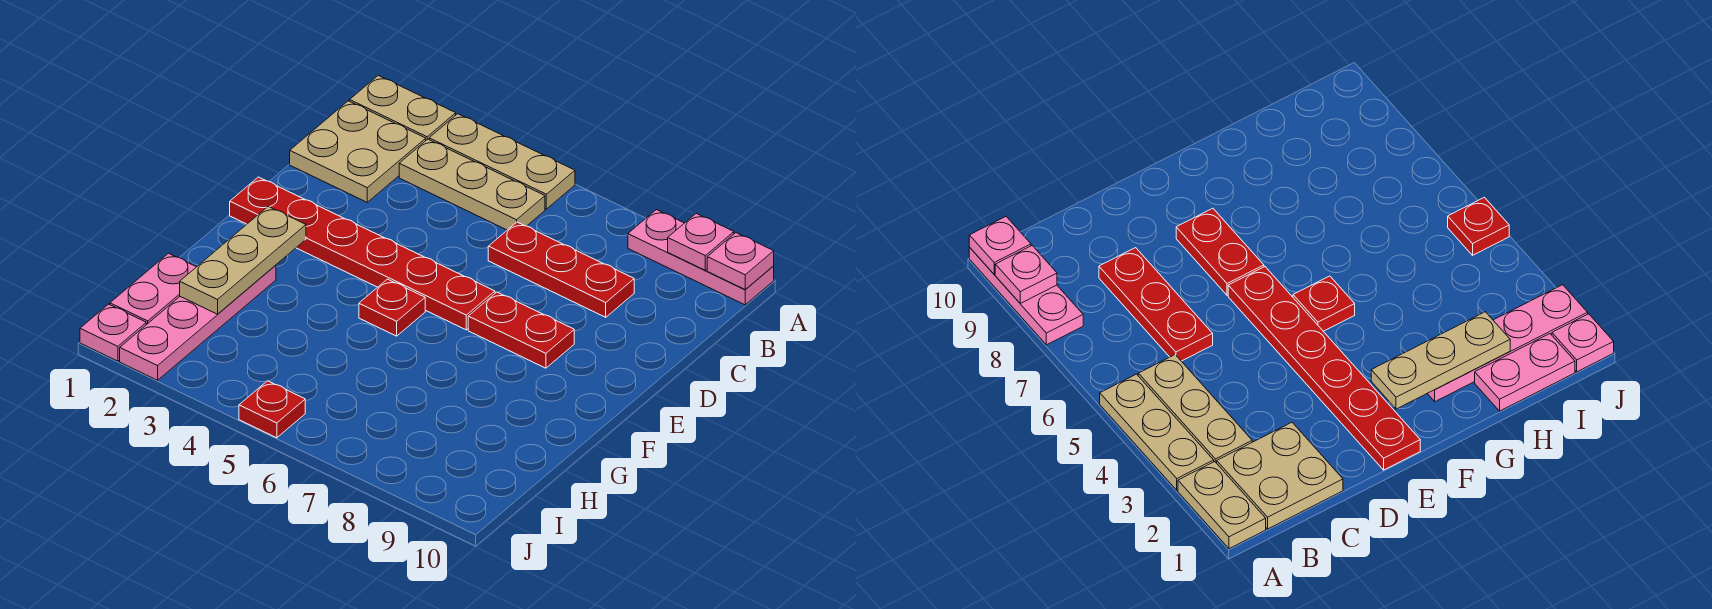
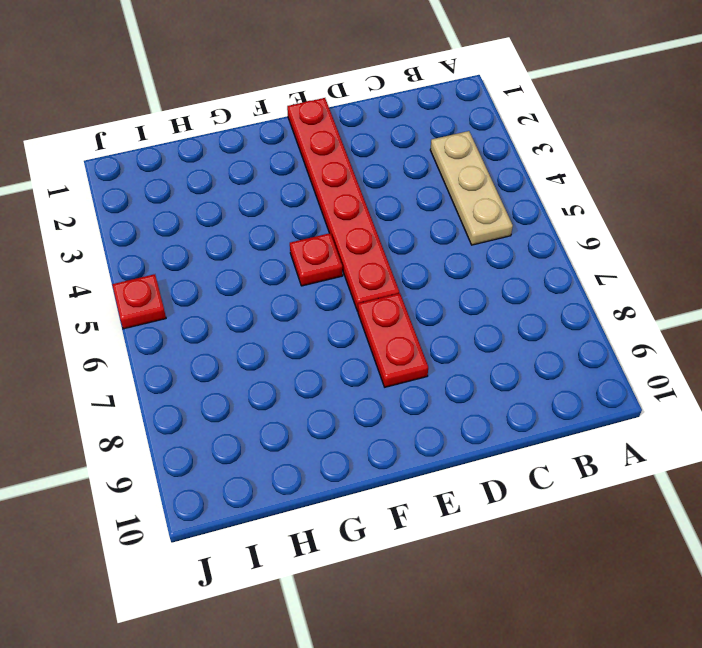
none -> tan plate A1:A2 level 1
none -> tan plate A3:A5 level 1
none -> pink plate A8:A10 level 1

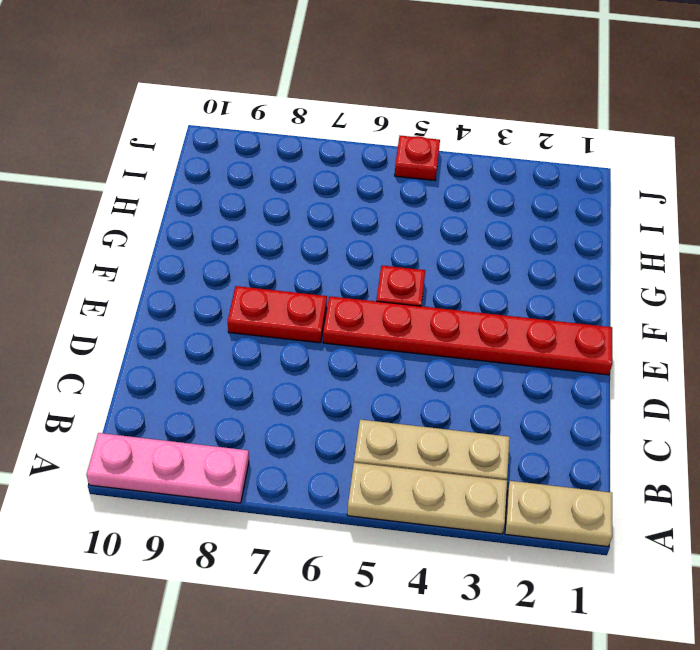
none -> tan plate B1:C2 level 1
none -> red plate C6:C8 level 1
none -> pink plate G2:J2 level 1

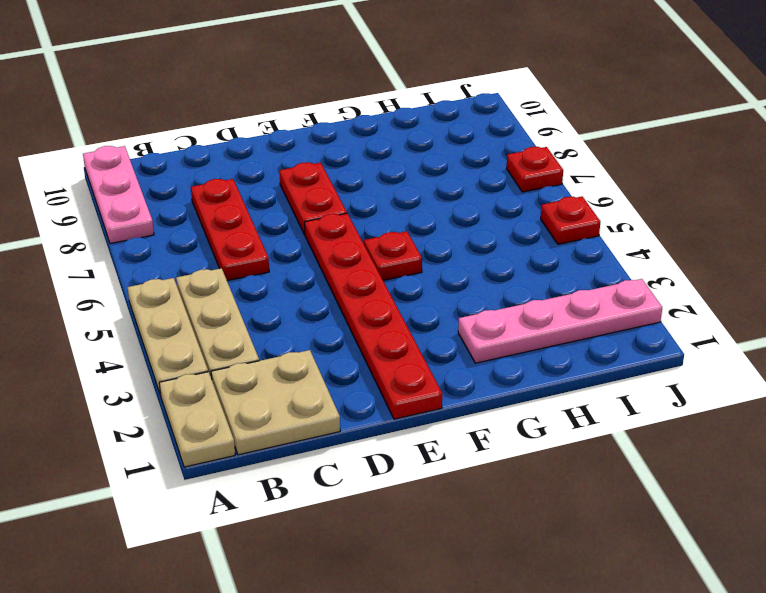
red plate J7 level 1 -> none
none -> pink plate H1:I1 level 1
none -> pink plate J1 level 1
none -> pink plate A9 level 2

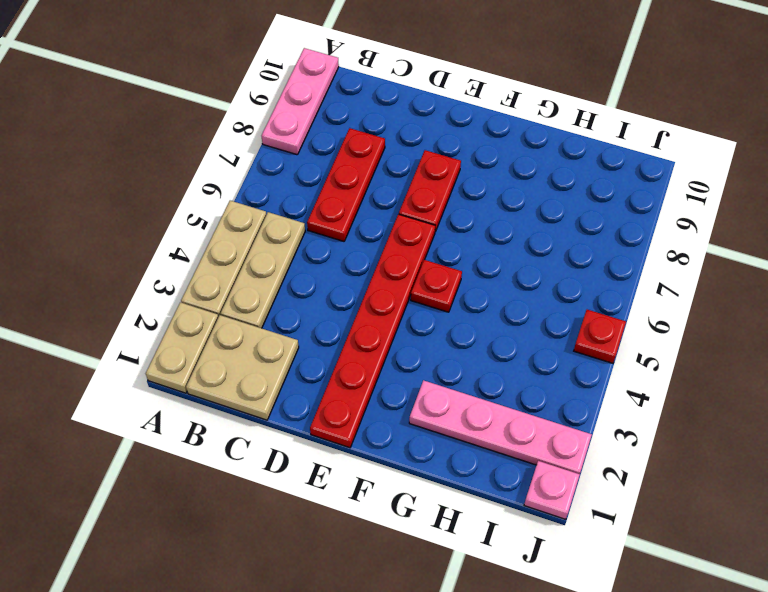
none -> pink plate H1:I1 level 1
none -> pink plate A9 level 2
none -> pink plate A10 level 2

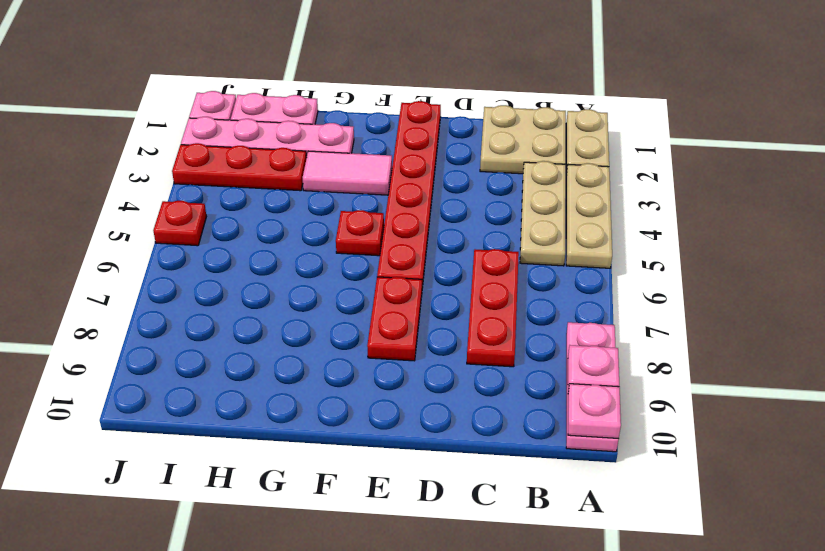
pink tile F3:G3 level 1 -> none
red plate H3:J3 level 1 -> none
none -> tan plate F2:H2 level 2

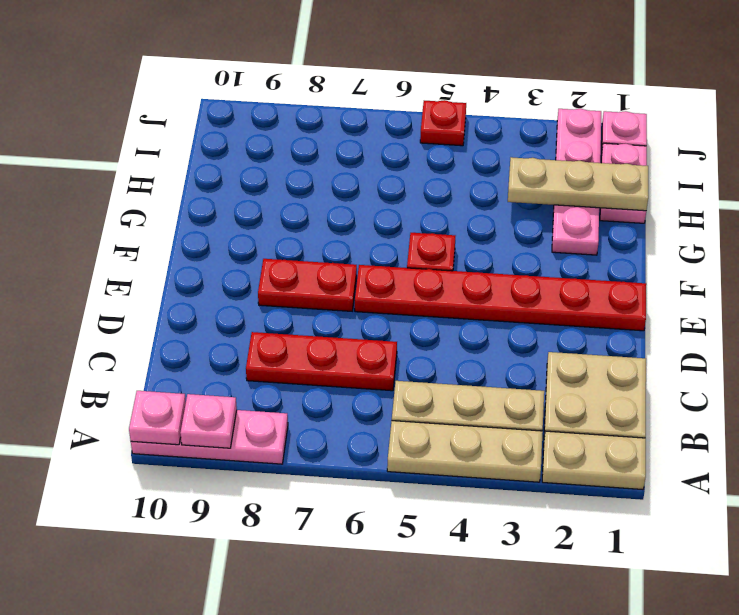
tan plate H1:H3 level 2 -> tan plate F2:H2 level 2

